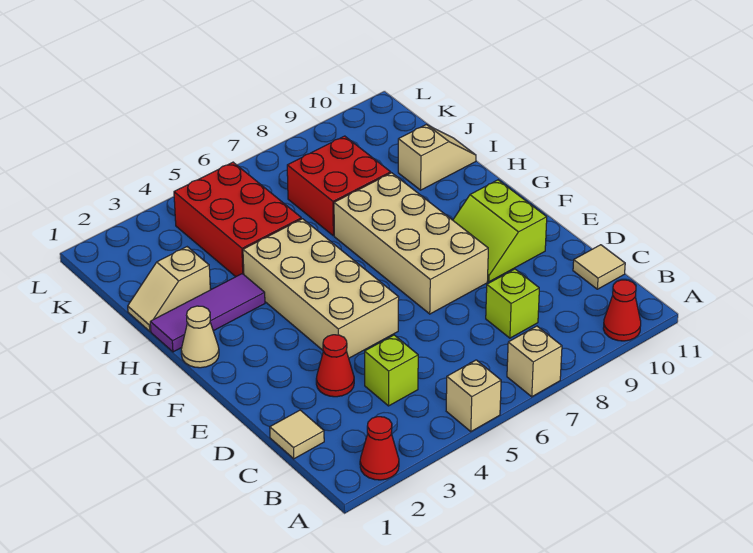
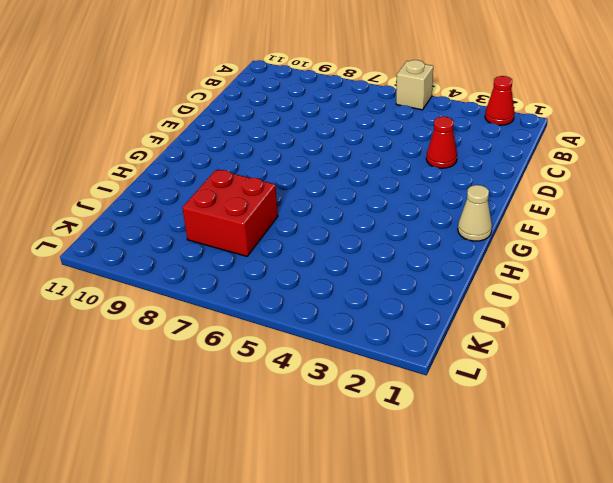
none -> tan brick A7 level 1
none -> red cone A10 level 1
none -> tan tile C1 level 1

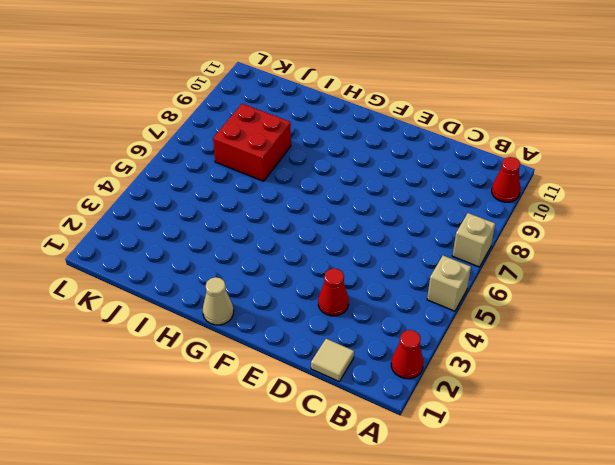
none -> lime brick C4 level 1
none -> lime brick C8 level 1
none -> tan tile C11 level 1

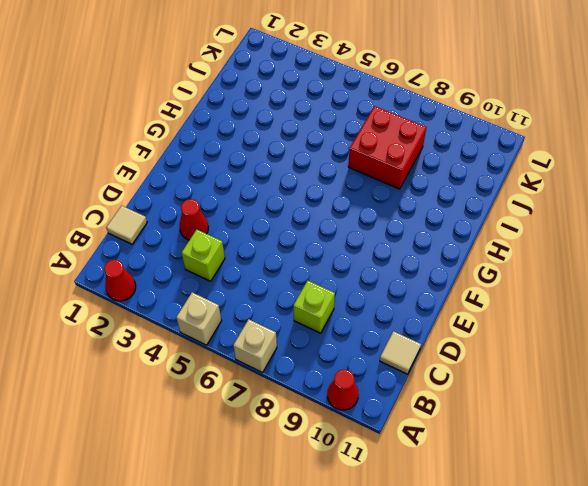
none -> tan brick E4:H5 level 1
none -> tan brick E7:H8 level 1
none -> lime slope E9:F10 level 1 top 10

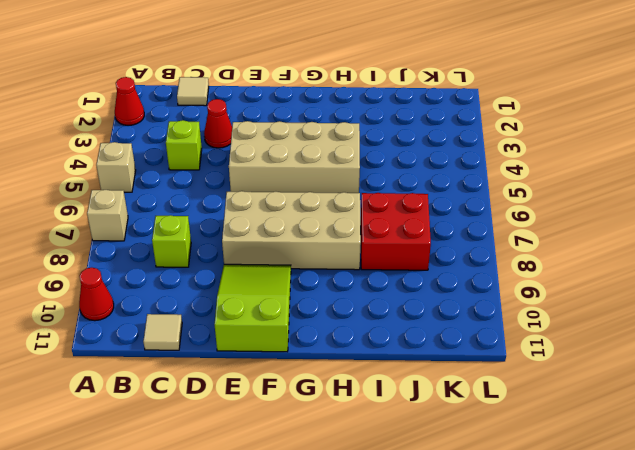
lime slope E9:F11 level 1 top 11 -> lime slope E9:F10 level 1 top 10
none -> tan cone G1 level 1
none -> purple tile H1:H3 level 1
none -> tan slope I1:I2 level 1 top 2

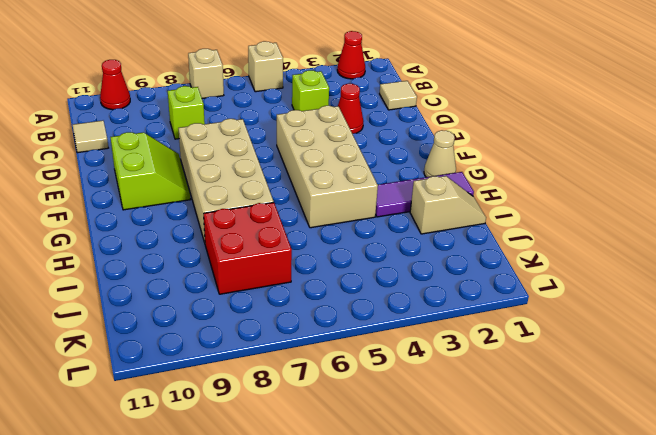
none -> red brick I4:K5 level 1
none -> tan slope I10:I11 level 1 top 10

